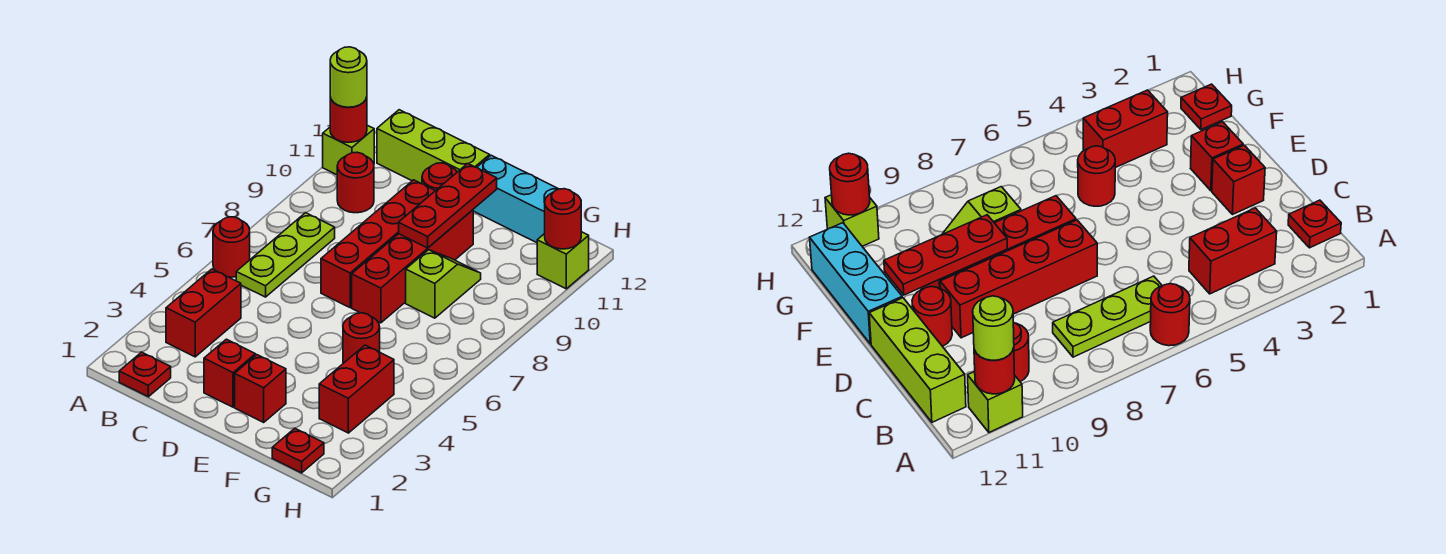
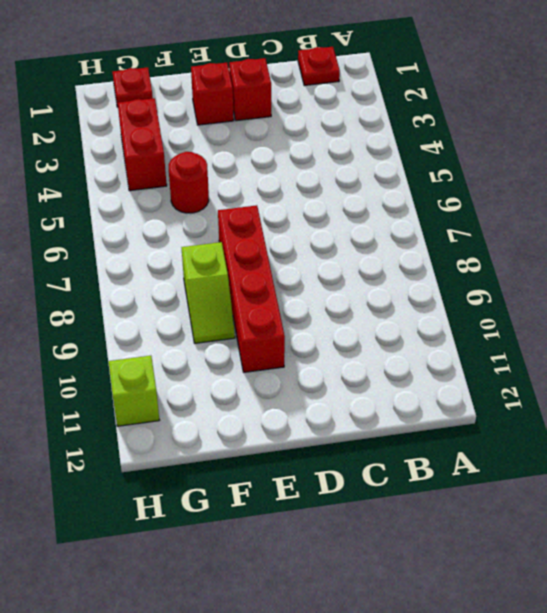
none -> red round brick A6 level 1
none -> lime brick A11 level 1
none -> red brick B3:B4 level 1

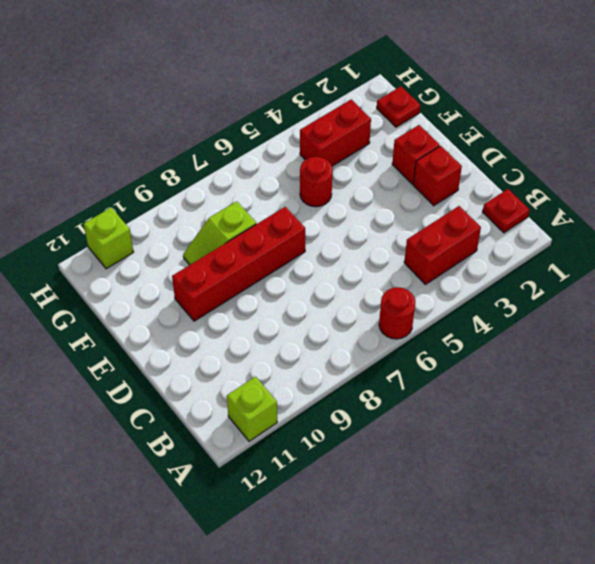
none -> lime plate B6:B8 level 1
none -> red round brick B10 level 1
none -> lime brick B12:D12 level 1

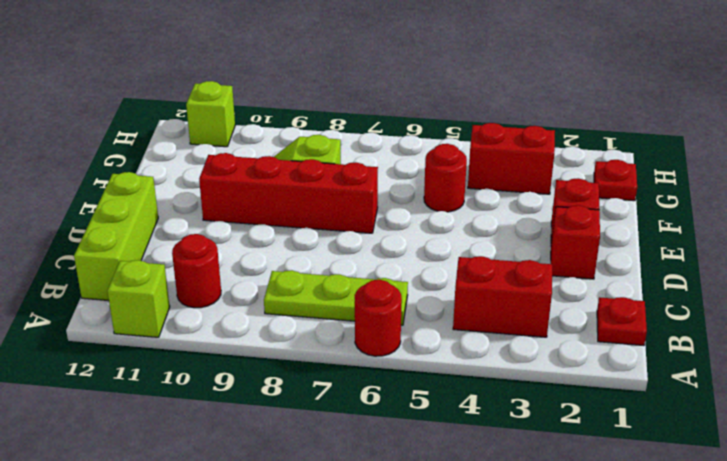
none -> red brick D7:D10 level 1
none -> red round brick D11 level 1
none -> cyan brick E12:G12 level 1

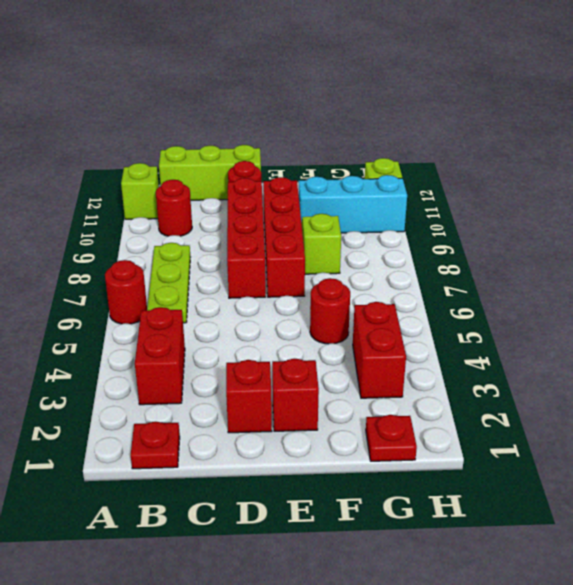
cyan brick F10:H10 level 1 -> cyan brick E12:G12 level 1
none -> red round brick A11 level 2
none -> red plate E9:E11 level 2
none -> red round brick H11 level 2

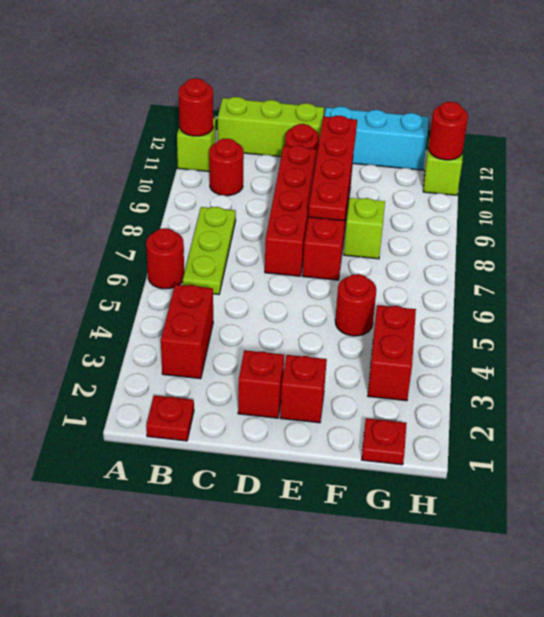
red plate E8:E11 level 2 -> red plate E9:E11 level 2
none -> lime round brick A11 level 3

